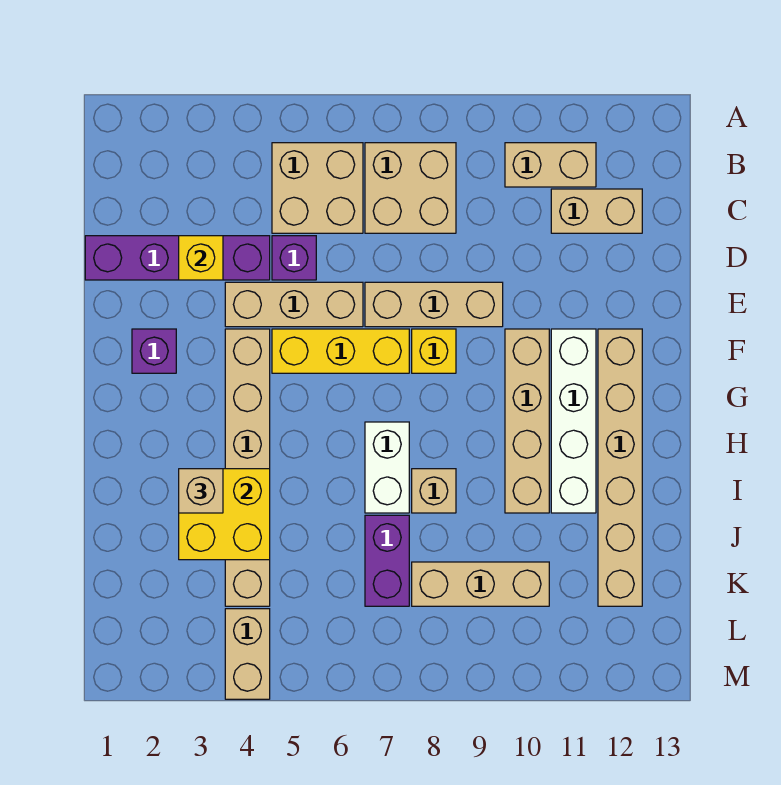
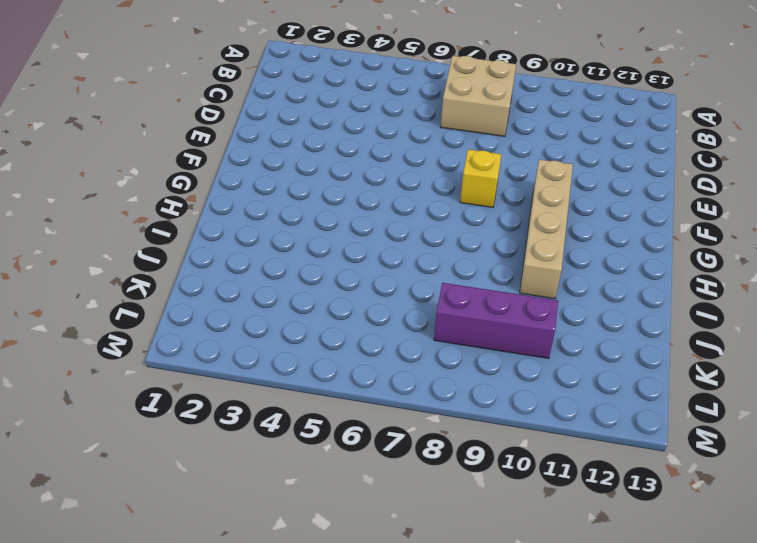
purple brick K8:K10 level 1 -> tan brick K8:K10 level 1
none -> tan brick B5:C6 level 1
none -> tan brick B10:B11 level 1
none -> tan brick C11:C12 level 1

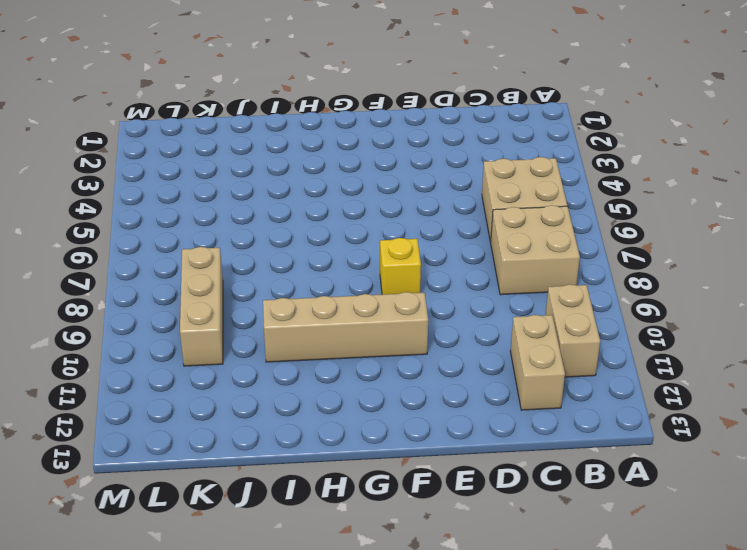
none -> purple brick D1:D4 level 1
none -> purple brick D5 level 1
none -> tan brick E4:E6 level 1

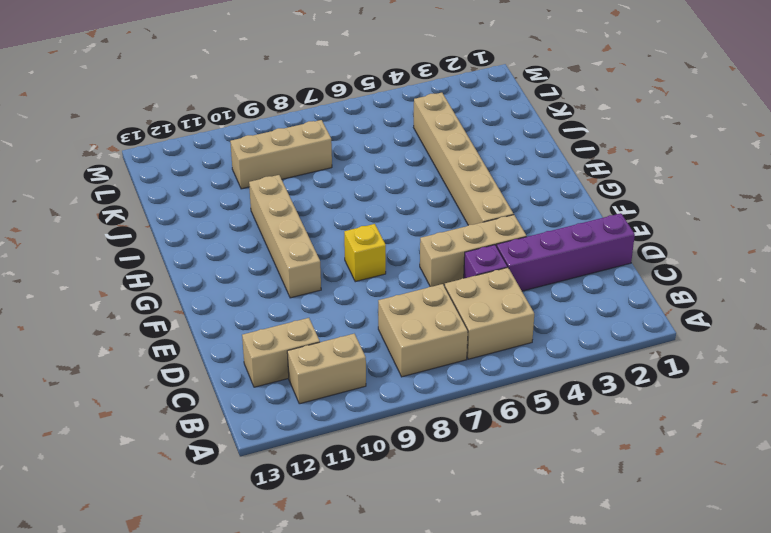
none -> tan brick E7:E9 level 1
none -> purple brick F2 level 1
none -> yellow brick F5:F7 level 1

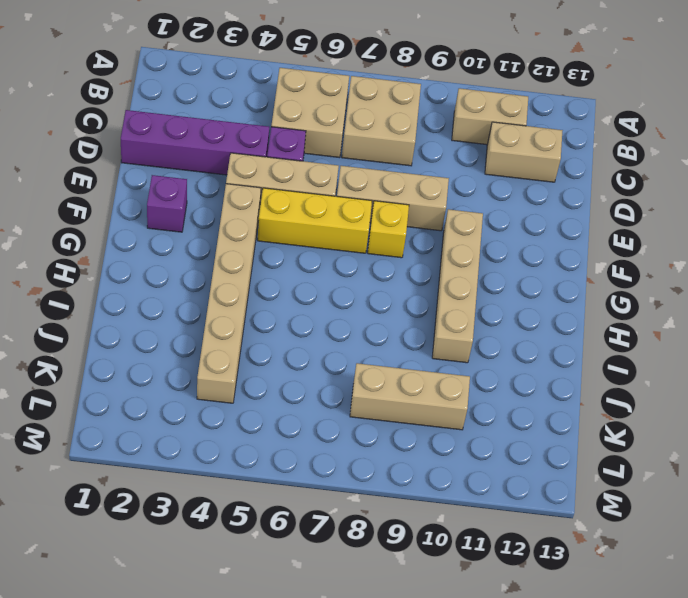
none -> white brick F11:I11 level 1
none -> tan brick F12:K12 level 1
none -> white brick H7:I7 level 1

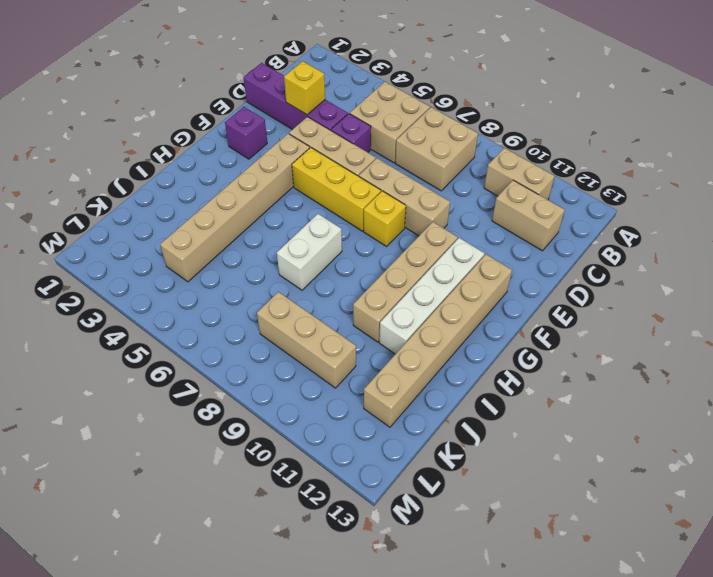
none -> tan brick I8 level 1
none -> purple brick J7:K7 level 1
none -> tan brick L4:M4 level 1

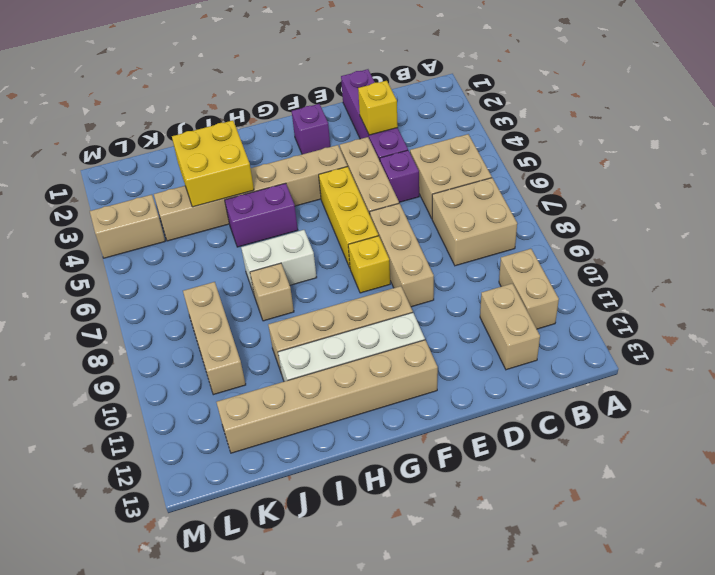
purple brick H5:I5 level 1 -> purple brick J7:K7 level 1
none -> tan brick I3 level 3

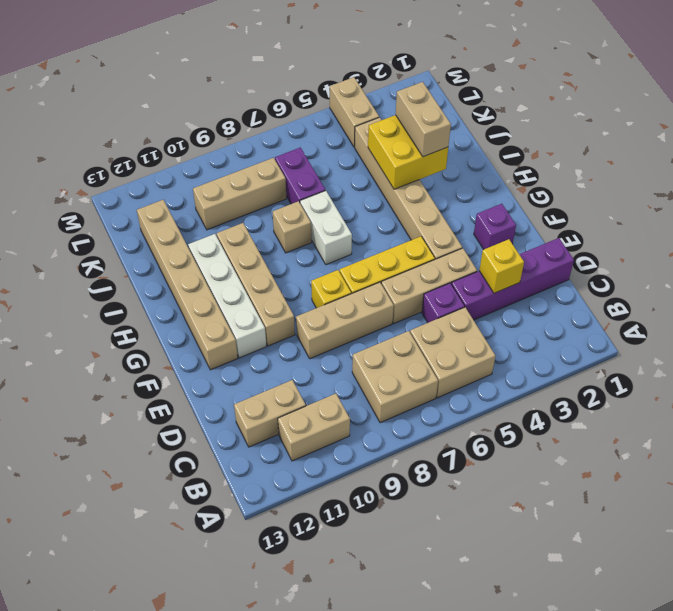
tan brick I3:J3 level 3 -> tan brick I3 level 3

